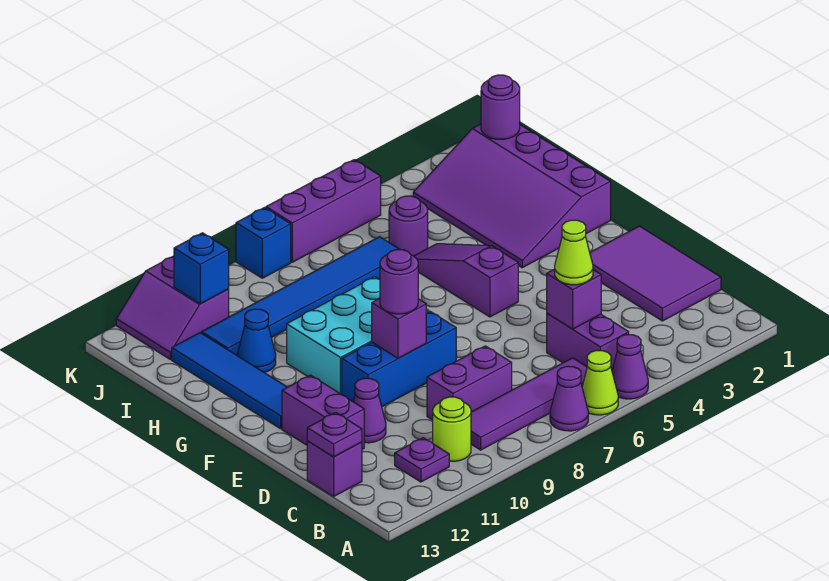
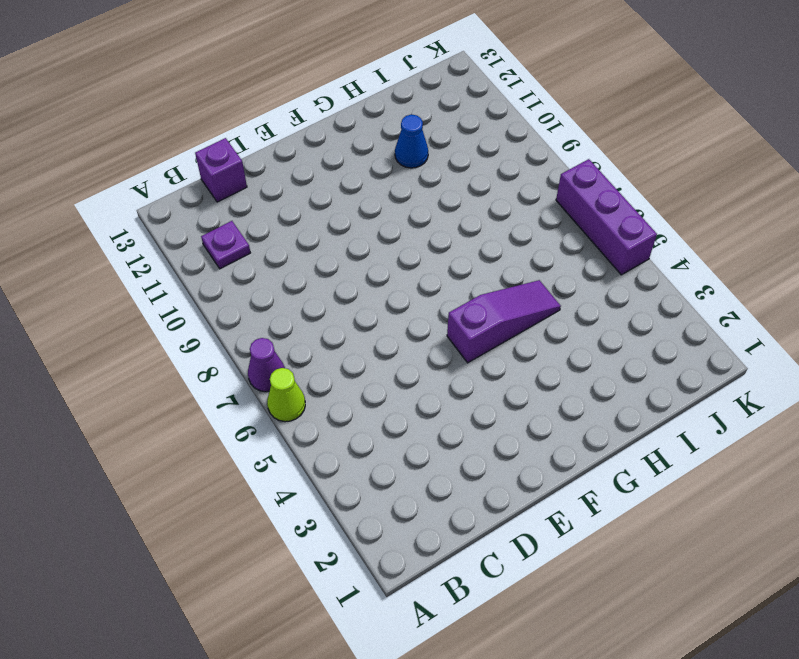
none -> purple cone A5 level 1
none -> purple brick B5:C5 level 1
none -> purple tile B6:B9 level 1
none -> lime round brick B10 level 1

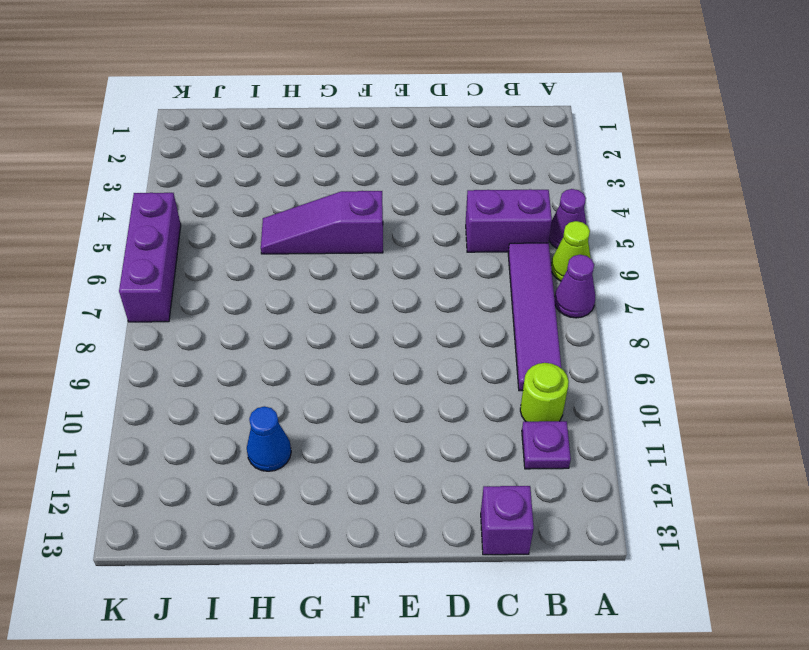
none -> purple tile C1:E2 level 1
none -> purple brick C8:C9 level 1
none -> purple cone D11 level 1
none -> purple brick D12:E12 level 1

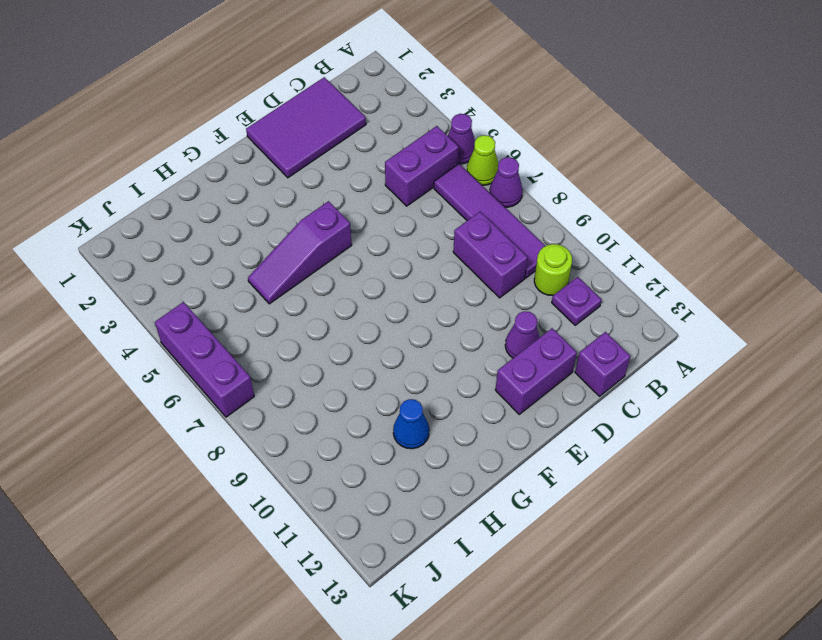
none -> blue brick E8:E10 level 1
none -> cyan brick F8:G10 level 1
none -> blue tile F12:I12 level 1
none -> purple slope G1:J3 level 1 top 1

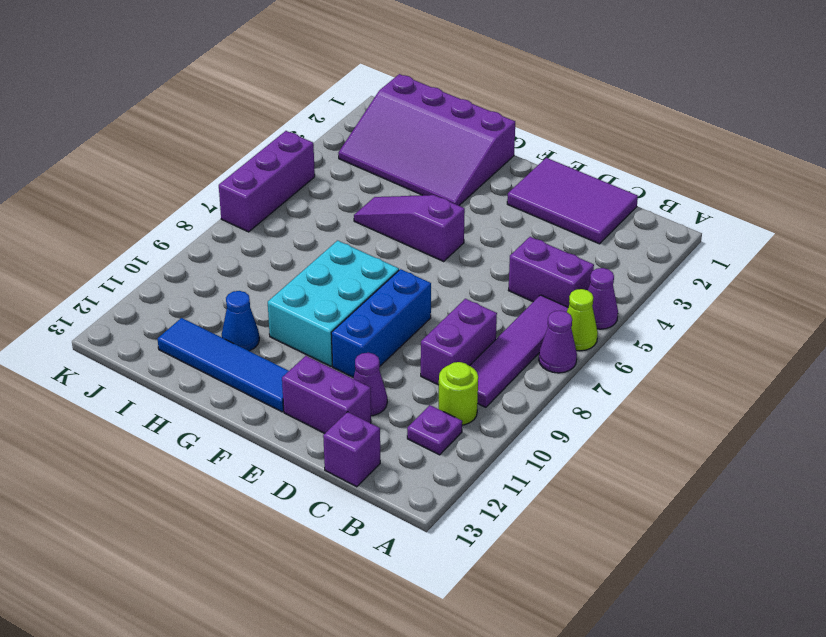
none -> purple round brick I5 level 1
none -> blue tile I6:I11 level 1
none -> purple slope J11:K12 level 1 top 11
none -> blue brick K8 level 1

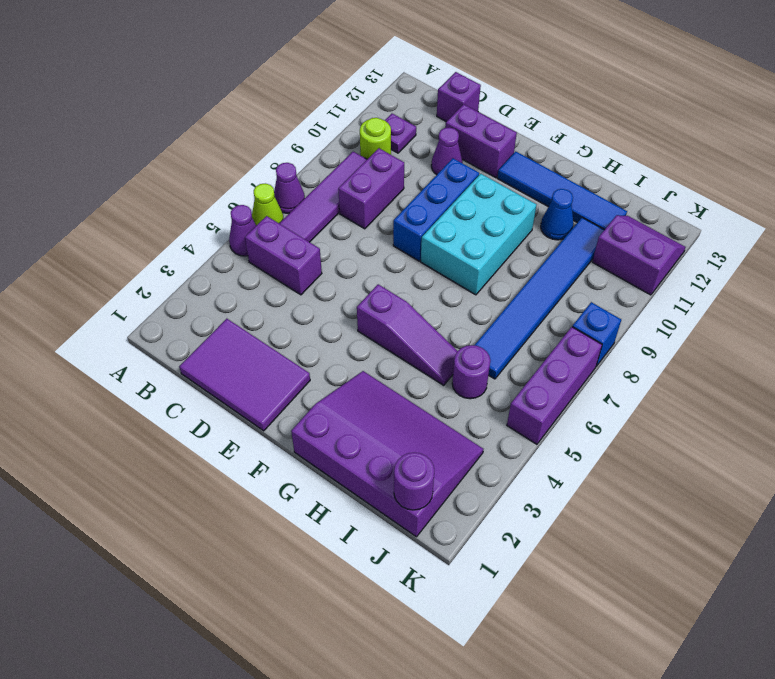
none -> purple brick C5 level 2
none -> purple plate C13 level 2
none -> purple brick E9 level 2
none -> blue brick J11 level 2

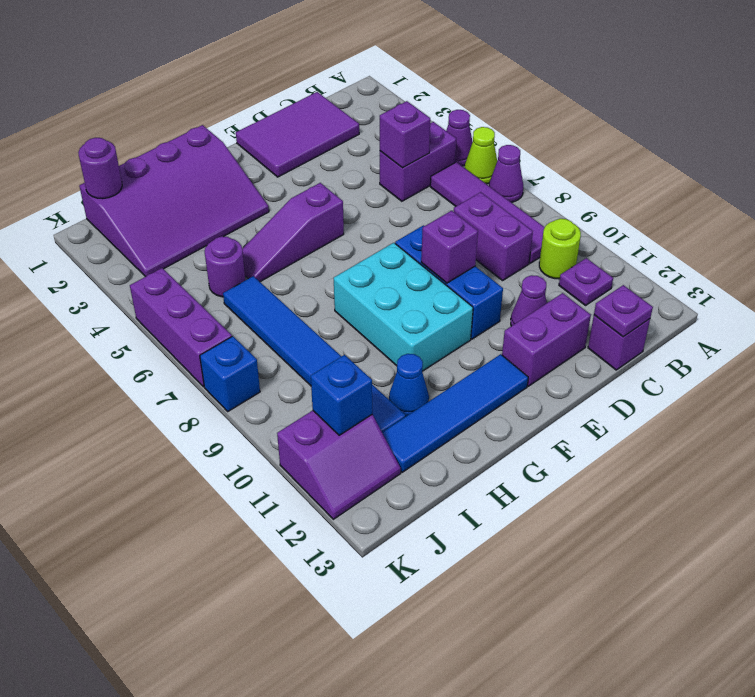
none -> lime cone C5 level 3
none -> purple round brick E9 level 3

